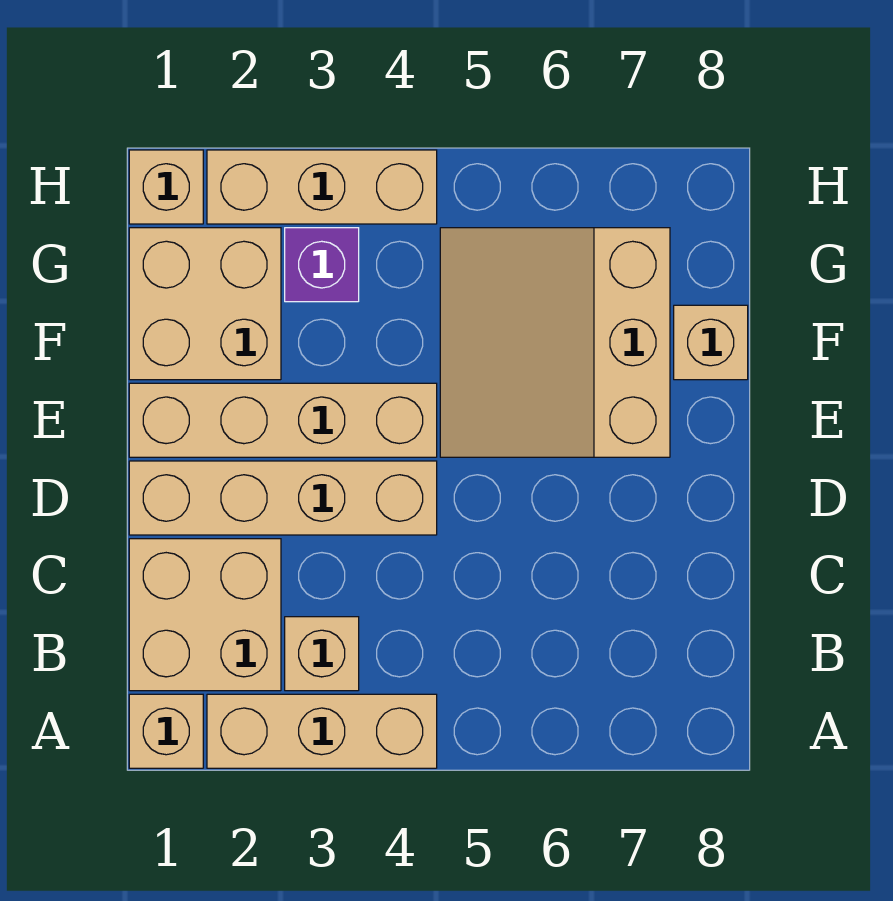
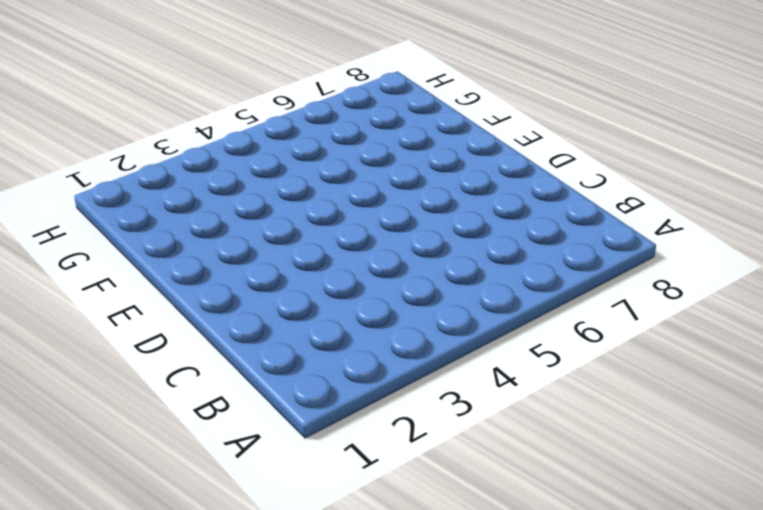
none -> tan brick A1 level 1
none -> tan brick A2:A4 level 1
none -> tan brick B1:C2 level 1

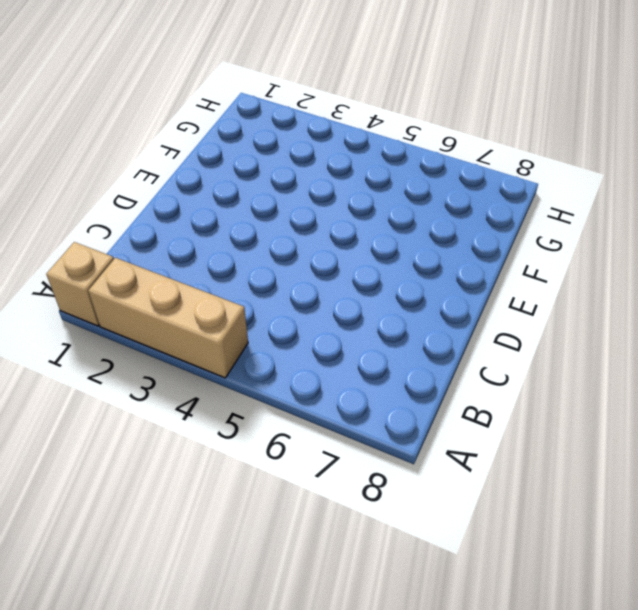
none -> tan brick B1:C2 level 1
none -> tan brick B3 level 1
none -> tan brick D1:D4 level 1

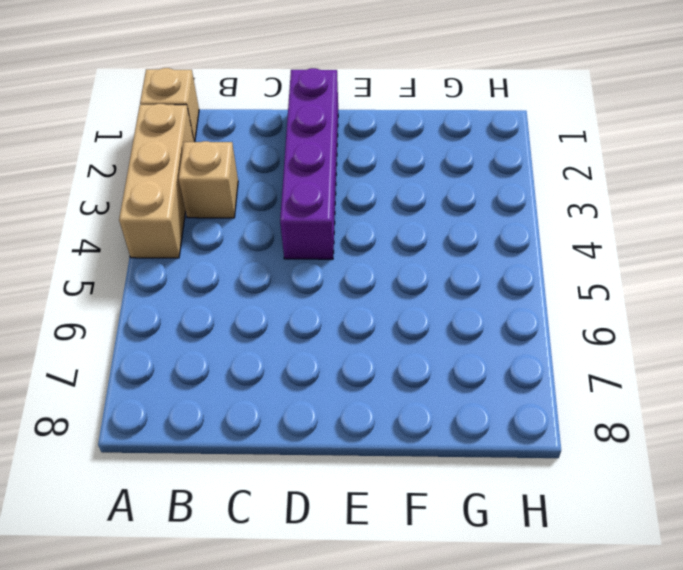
purple brick D1:D4 level 1 -> tan brick D1:D4 level 1
none -> tan brick B1:C2 level 1
none -> tan brick E1:E4 level 1
none -> tan slope E5:G7 level 1 top 7

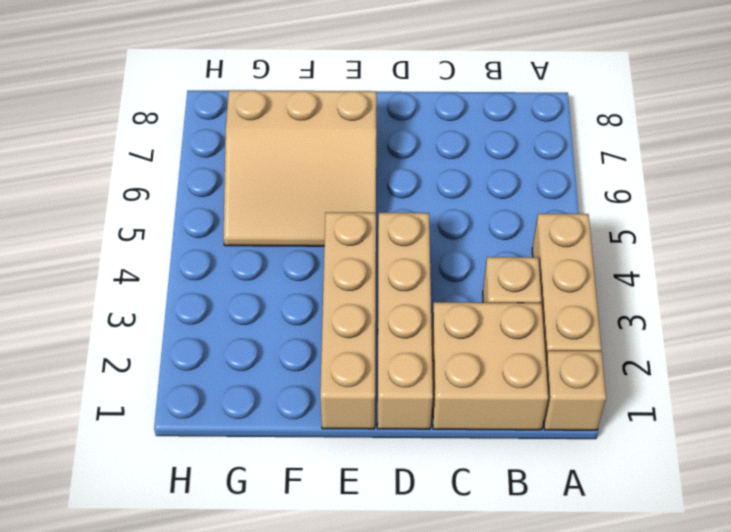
none -> tan brick F1:G2 level 1
none -> tan brick F8 level 1
none -> purple brick G3 level 1

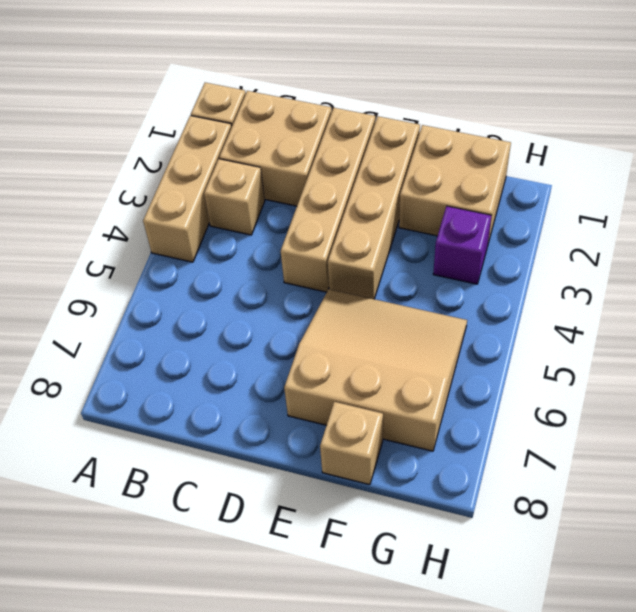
none -> tan brick H1 level 1
none -> tan brick H2:H4 level 1

